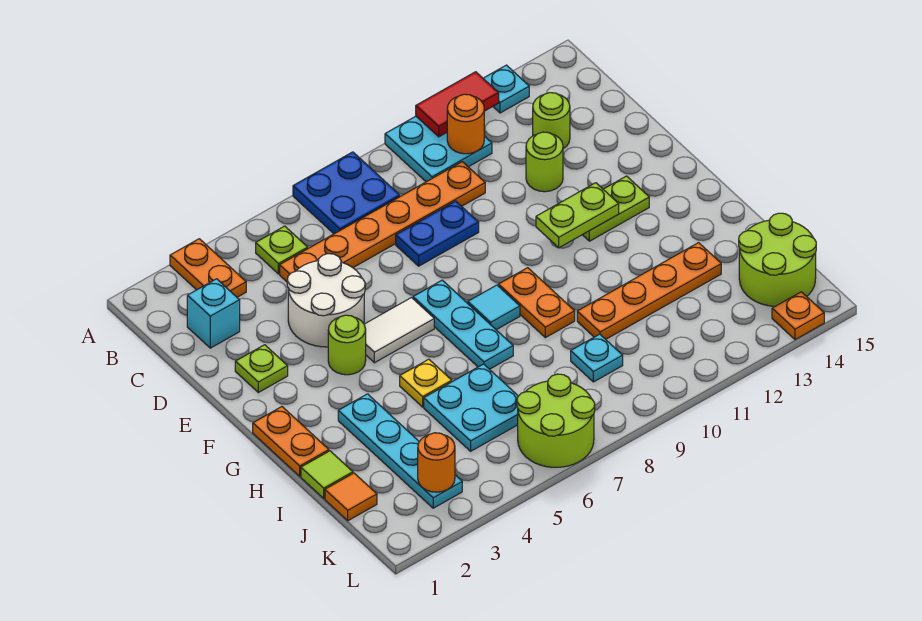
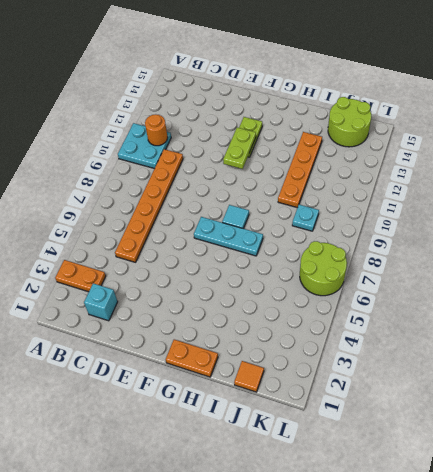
none -> blue plate A7:B8 level 1
none -> cyan plate A13 level 1
none -> lime plate B5 level 1
none -> lime round brick C13 level 1

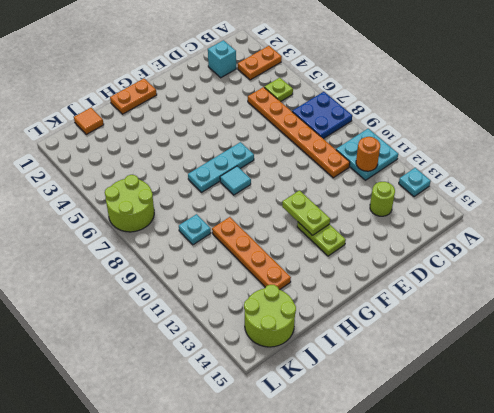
none -> white round brick D4:E5 level 1
none -> blue plate D8:D9 level 1
none -> lime round brick D12 level 1
none -> lime plate E2 level 1

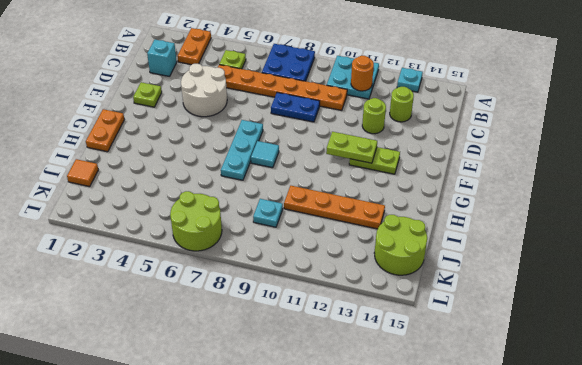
none -> lime round brick F4 level 1
none -> white tile F5:F6 level 1
none -> orange plate G9:H9 level 1
none -> cyan plate H3:K3 level 1

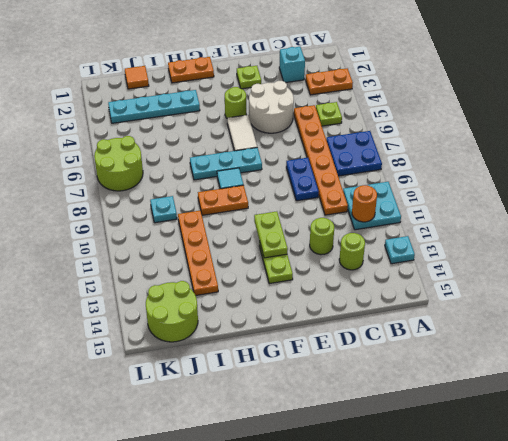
none -> yellow plate H5 level 1
none -> lime tile I1 level 1
none -> cyan plate I5:J6 level 1
none -> orange plate L14 level 1

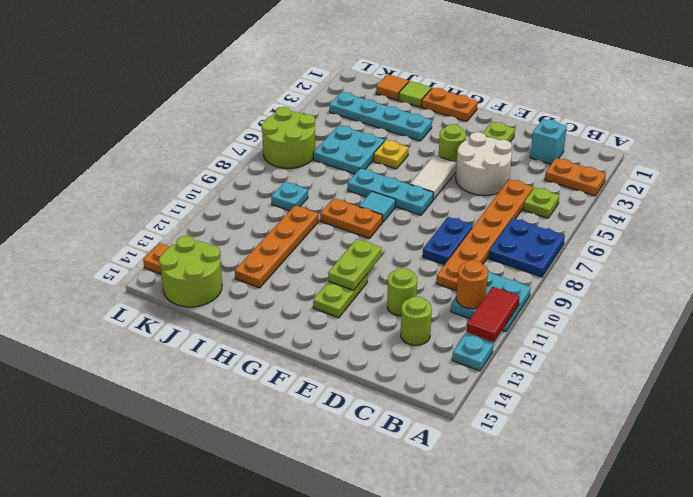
none -> orange round brick K3 level 2

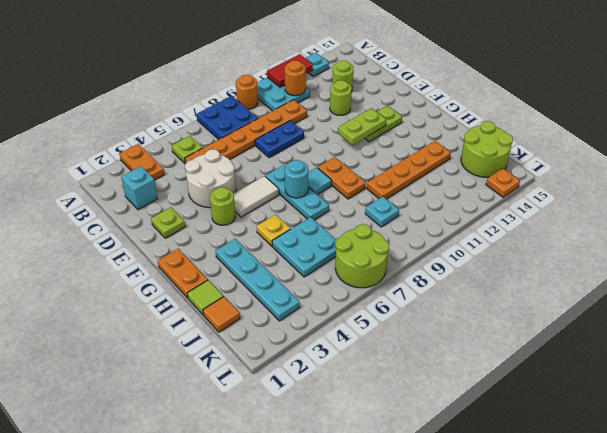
orange round brick A9 level 1 -> orange round brick K3 level 2
cyan round brick G7 level 2 -> none

